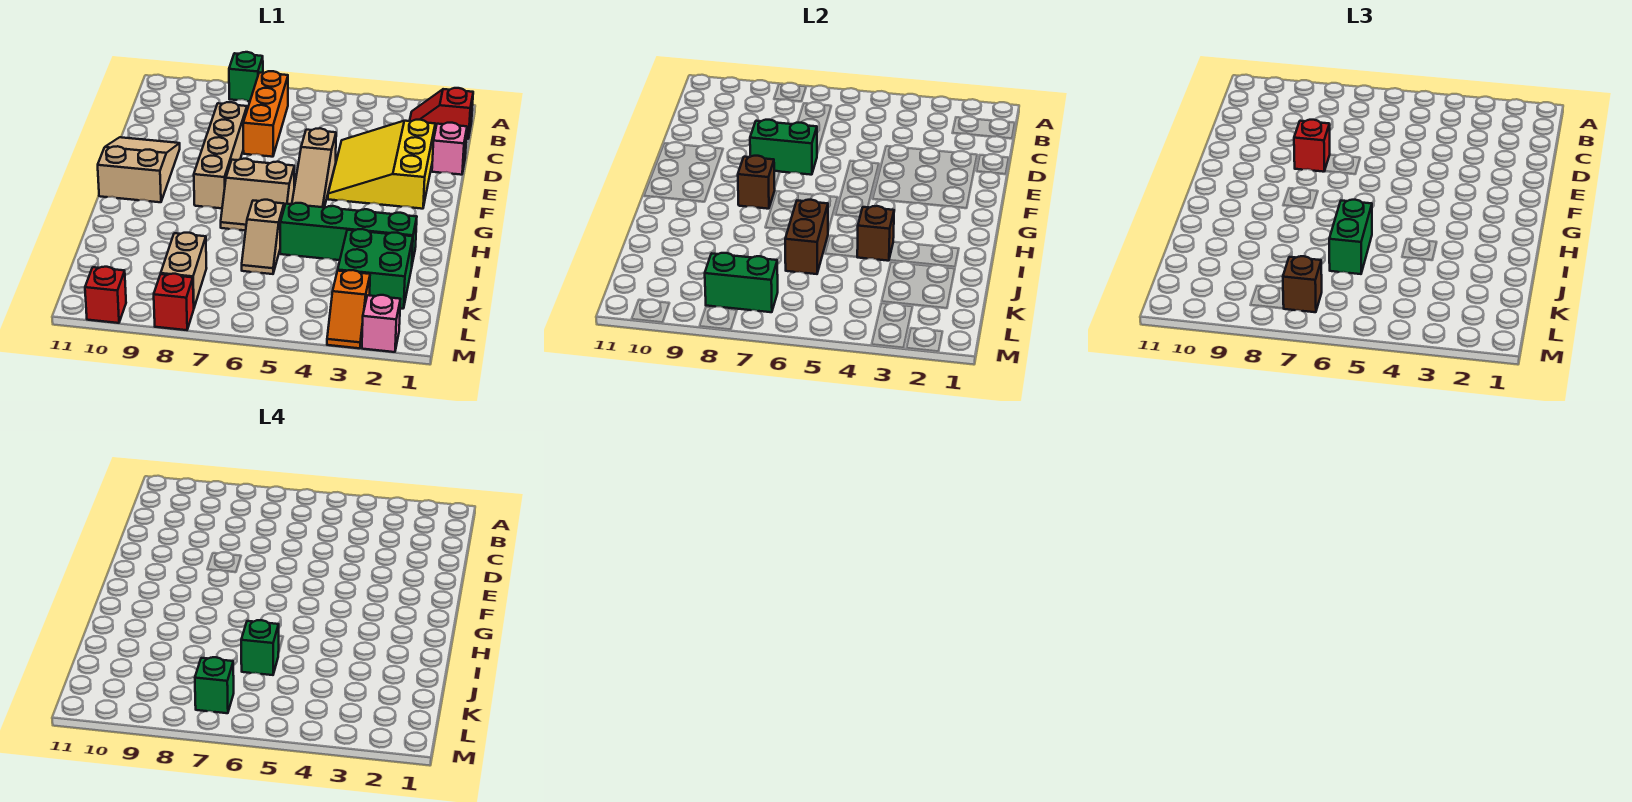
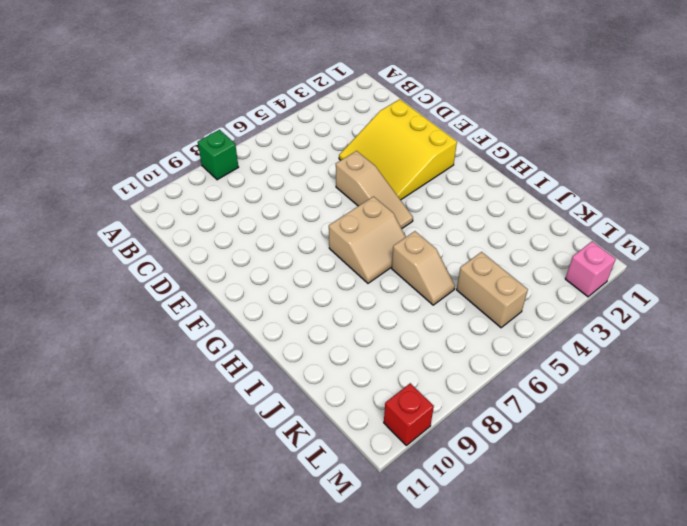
tan brick K5:L5 level 1 -> tan brick K8:L8 level 1
none -> red slope B1:B2 level 1 top 1
none -> orange brick B7:D7 level 1
none -> pink brick D1 level 1

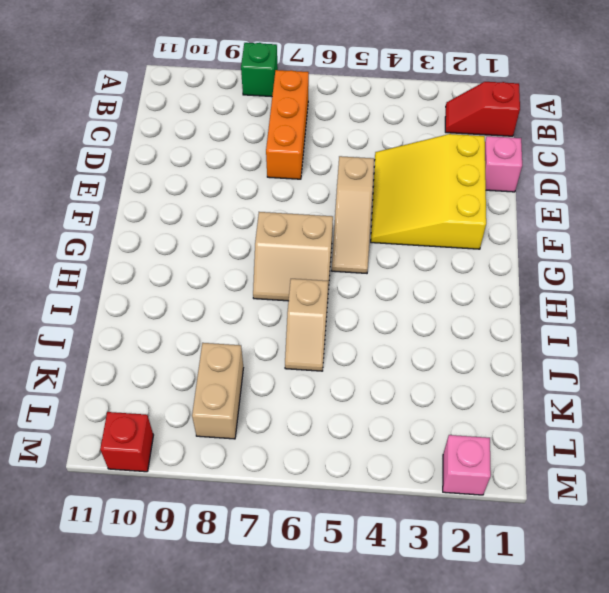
none -> tan brick D8:G8 level 1
none -> tan slope E10:G11 level 1 top G
none -> green brick I2:I5 level 1

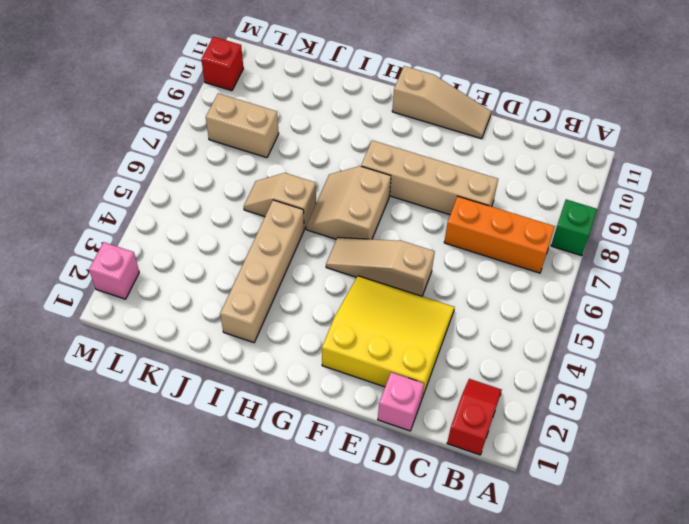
tan slope E11:G11 level 1 top G -> tan slope E10:G11 level 1 top G
tan brick I2:I5 level 1 -> green brick I2:I5 level 1
none -> green brick J2:K3 level 1
none -> orange slope L3:M3 level 1 top L
none -> red brick M8 level 1

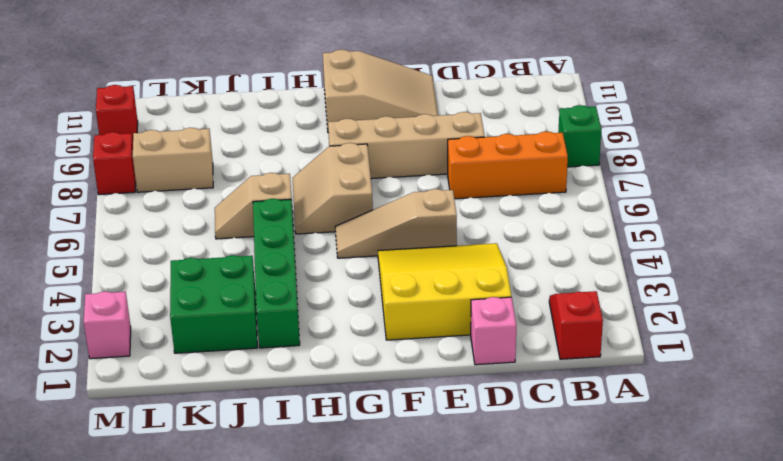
none -> orange slope L3:M3 level 1 top L
none -> green brick E7:E8 level 2
none -> brown brick G8 level 2

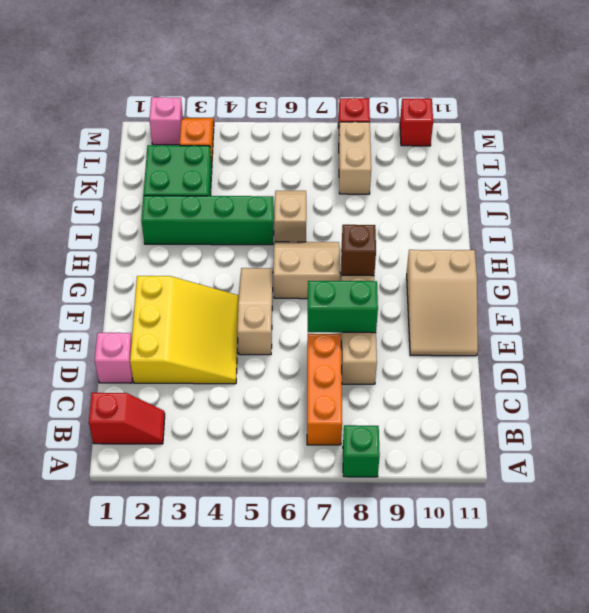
none -> brown brick I4 level 2
none -> brown brick I6:J6 level 2
none -> green brick L7:L8 level 2

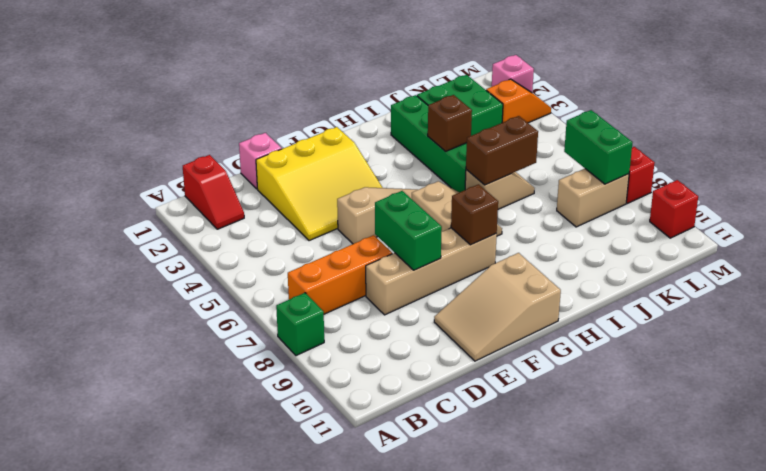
none -> red brick E8 level 3
none -> green brick I6:J6 level 3
none -> brown brick L7 level 3

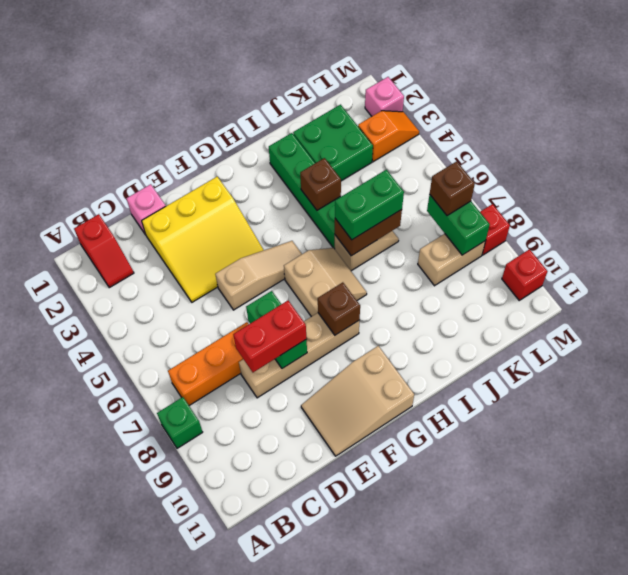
red brick D8:E8 level 3 -> red brick E8 level 3
none -> green brick J6 level 4
none -> green brick L7 level 4

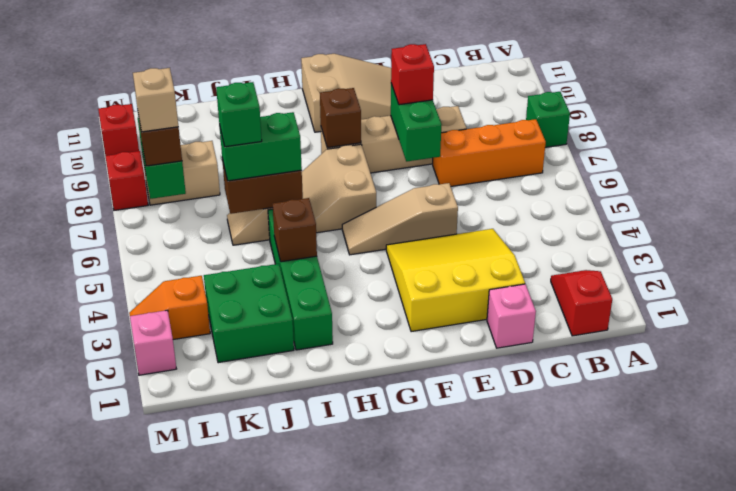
tan brick L7 level 4 -> green brick L7 level 4

